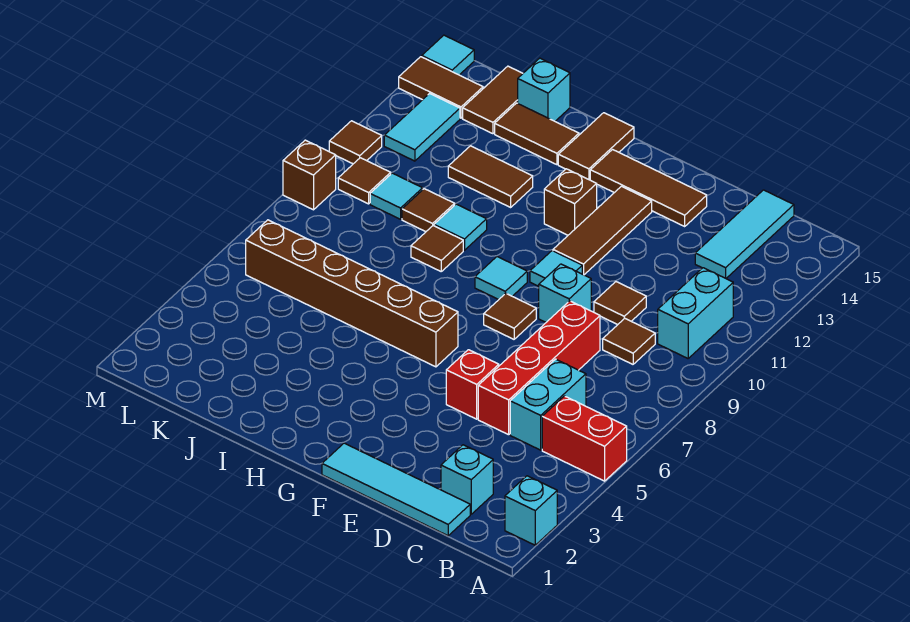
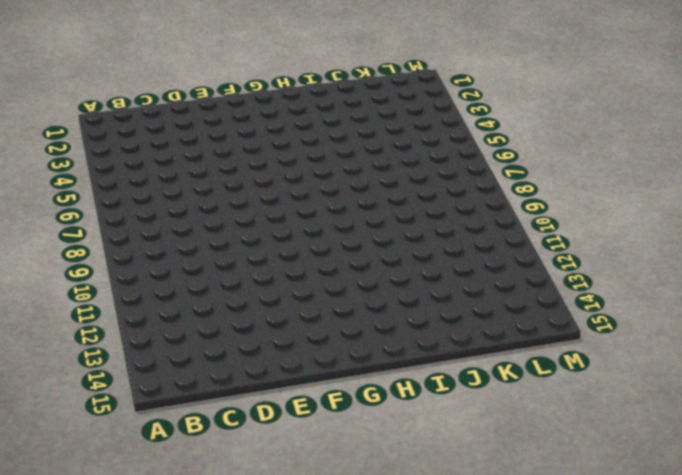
none -> cyan brick A2 level 1
none -> red brick A5:B5 level 1
none -> cyan brick B10:B11 level 1
none -> cyan tile C1:F1 level 1

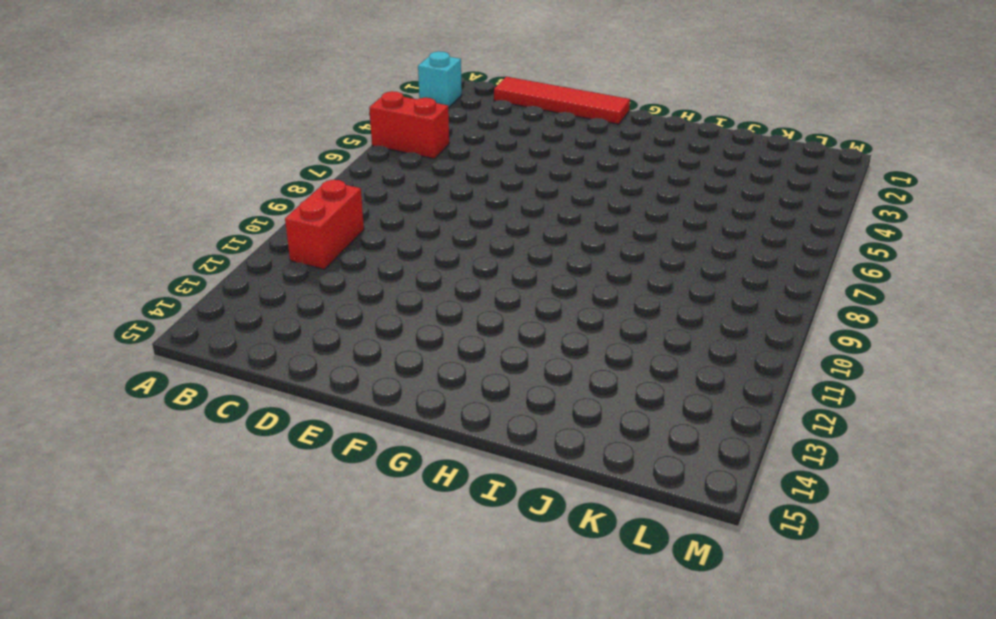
red brick B10:B11 level 1 -> cyan brick B10:B11 level 1
red tile C1:F1 level 1 -> cyan tile C1:F1 level 1
none -> cyan brick C2 level 1
none -> cyan brick C5:C6 level 1
none -> brown tile C9 level 1
none -> cyan tile C13:C15 level 1

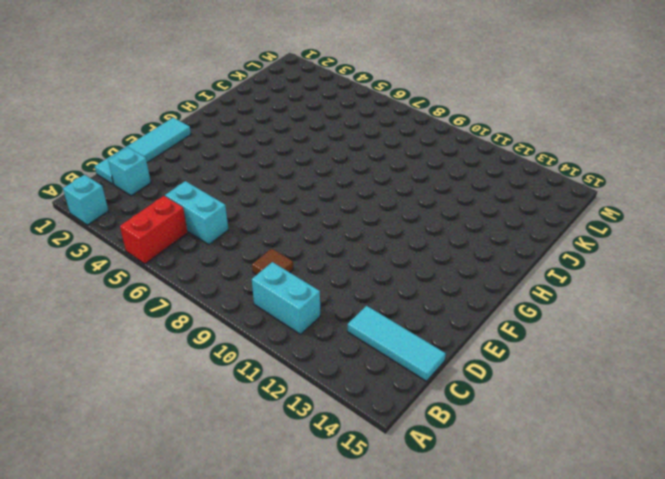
none -> red brick D5:D8 level 1
none -> brown tile D10 level 1
none -> red brick E5 level 1
none -> cyan brick E9 level 1

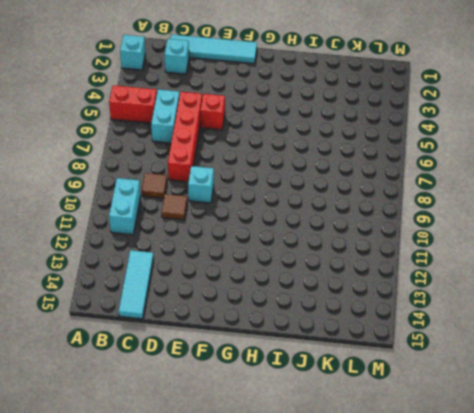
none -> brown tile E14:G14 level 1
none -> brown tile F8 level 1
none -> cyan tile F10 level 1
none -> brown tile F11:F13 level 1

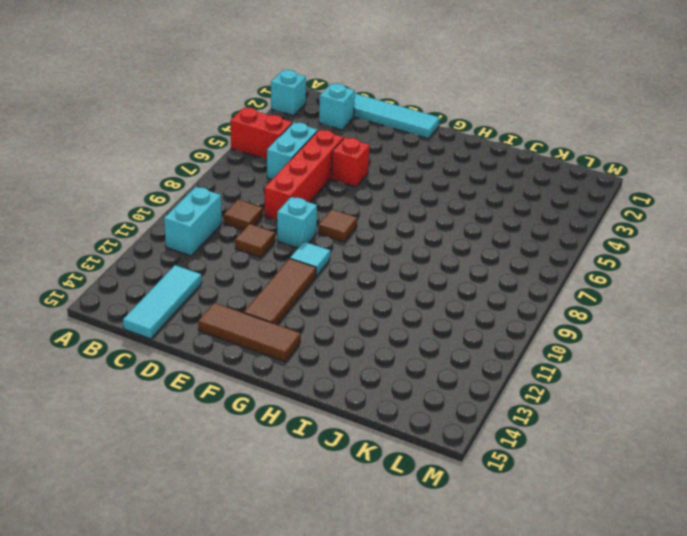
none -> brown brick G6:L6 level 1
none -> cyan tile G9 level 1
none -> brown brick G12 level 1
none -> brown tile H14:H15 level 1

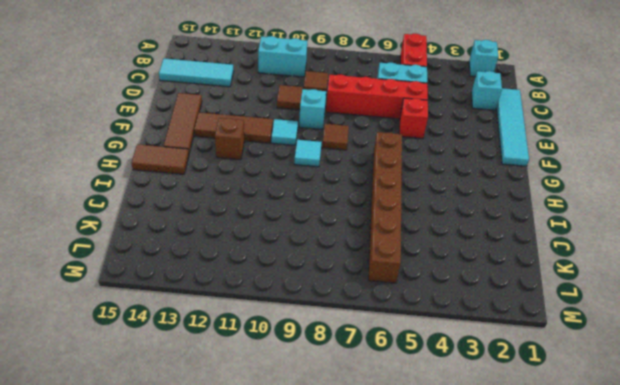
none -> brown tile I9 level 1
none -> cyan tile I10 level 1
none -> brown tile I12:J12 level 1
none -> brown tile I14:J14 level 1

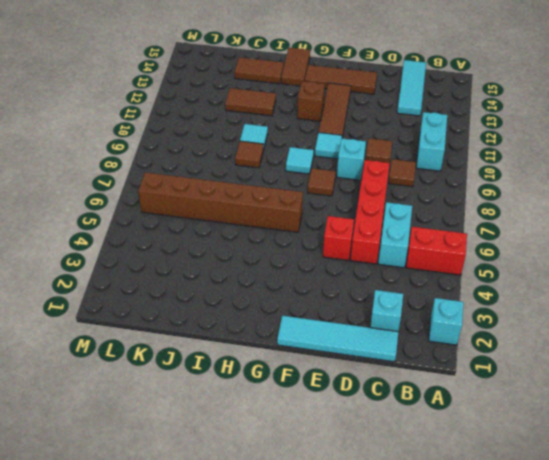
none -> brown tile J10 level 1
none -> cyan brick J15 level 1
none -> cyan tile K10 level 1
none -> brown tile K14:K15 level 1

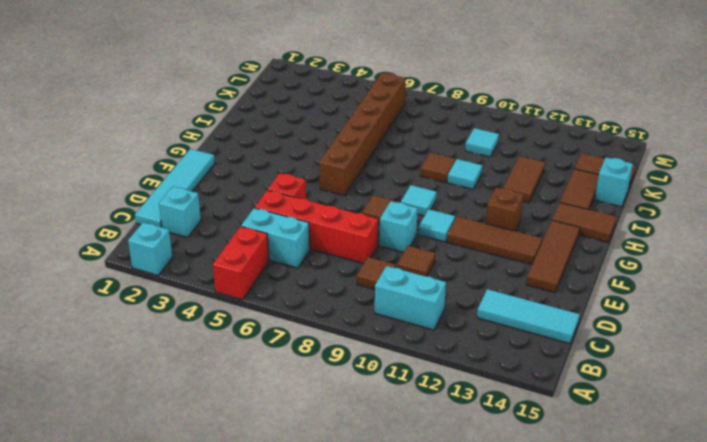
none -> brown tile J10 level 1
none -> brown tile L10 level 1
none -> cyan tile L12:L13 level 1
none -> brown tile L14:M14 level 1

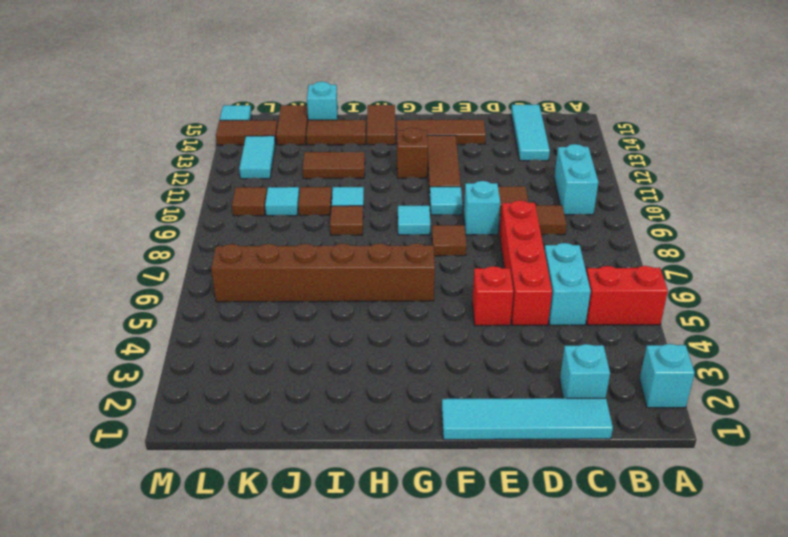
none -> brown brick M9 level 1
none -> brown tile M11 level 1

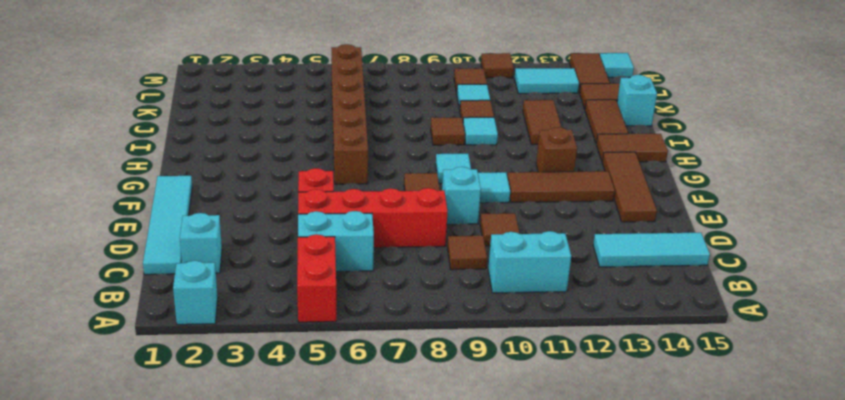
none -> brown brick M9 level 1

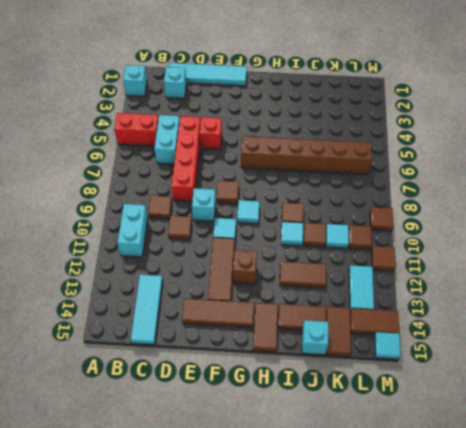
brown tile M9 level 1 -> brown brick M9 level 1

